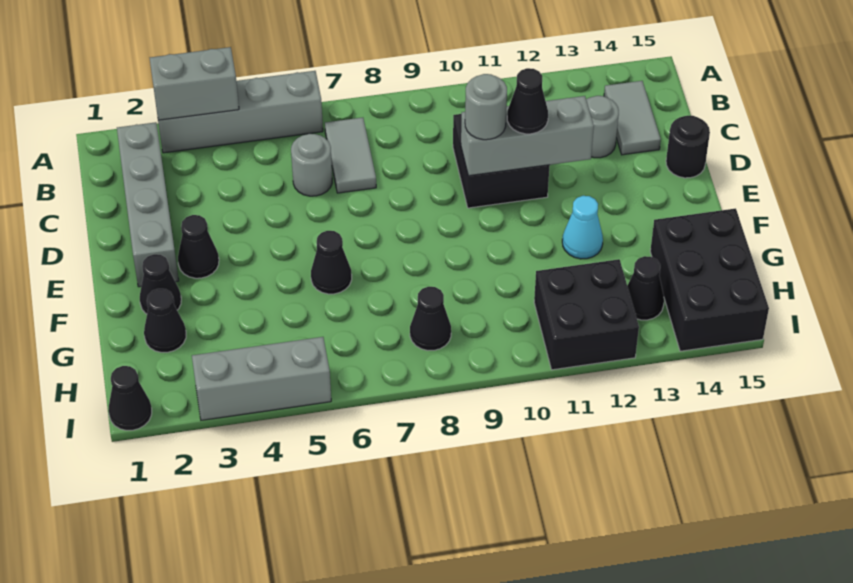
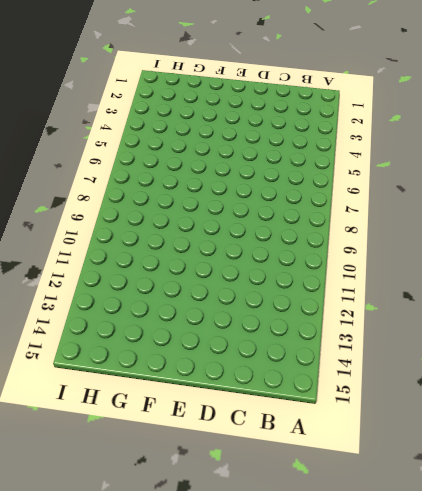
none -> grey brick A3:A6 level 1
none -> grey brick B2:E2 level 1
none -> grey tile B7:C7 level 1

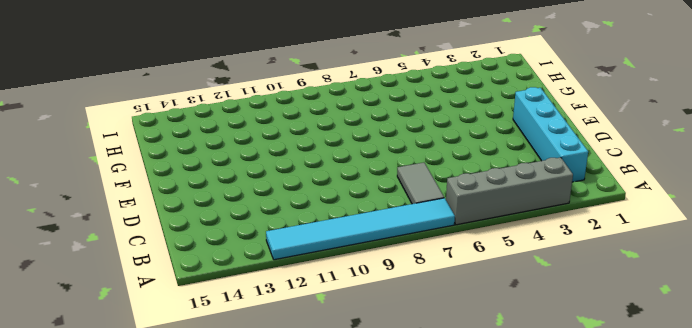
cyan tile A7:A12 level 1 -> none
cyan brick B2:E2 level 1 -> grey brick B2:E2 level 1
none -> grey tile B14:C14 level 1
none -> grey round brick C6 level 1
none -> black brick C10:D11 level 1

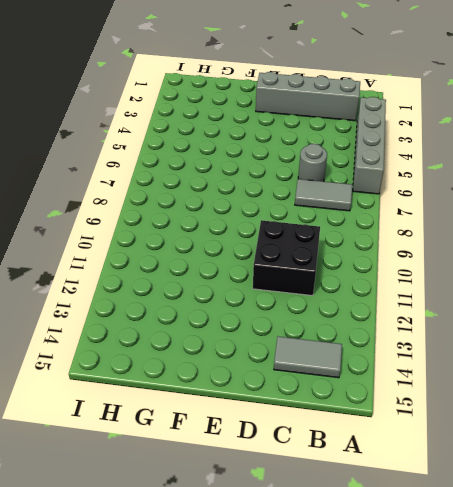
none -> grey round brick C13 level 1
none -> black round brick D15 level 1
none -> black cone E3 level 1

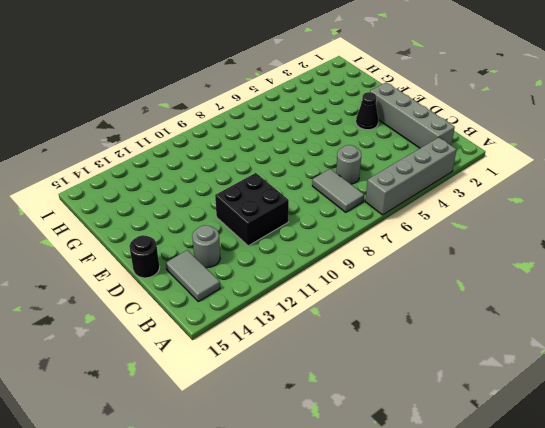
none -> black cone F2 level 1
none -> black cone F6 level 1
none -> cyan cone F12 level 1

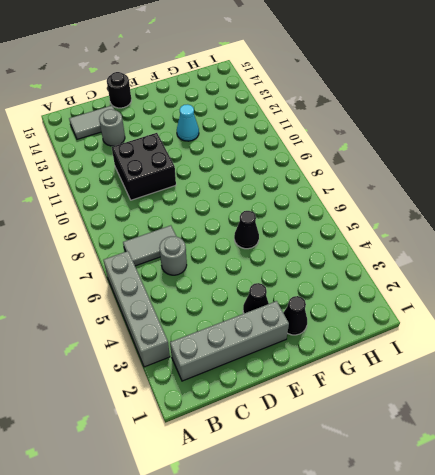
none -> black cone G2 level 1
none -> black brick G14:I15 level 1
none -> black cone H8 level 1

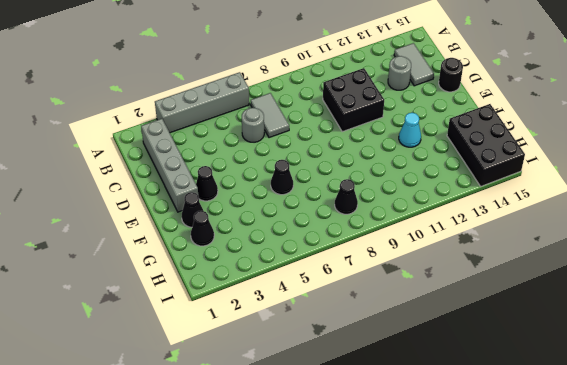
none -> black brick H11:I12 level 1
none -> black cone H13 level 1
none -> black cone I1 level 1

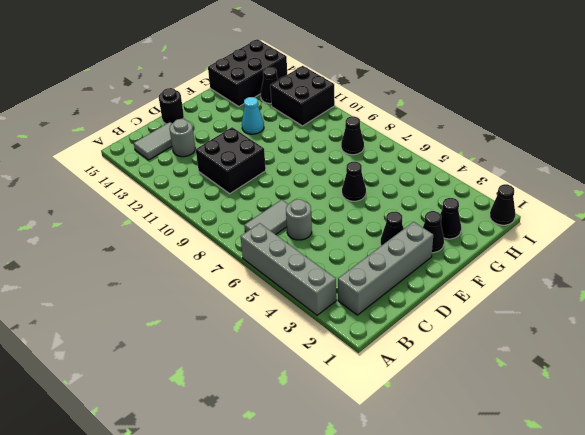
none -> grey brick I3:I5 level 1
none -> grey brick A3:A4 level 2
none -> grey brick D10:D12 level 2

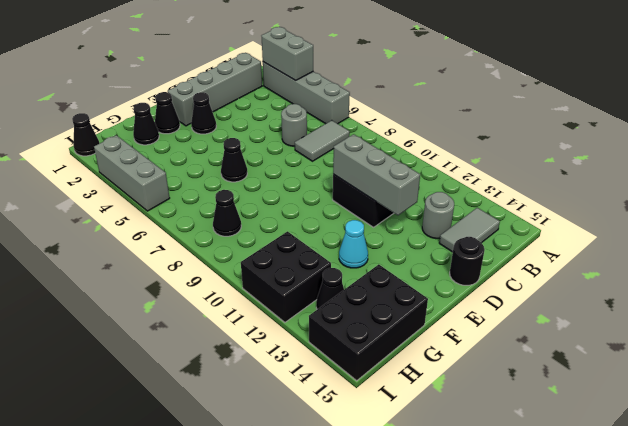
none -> grey round brick D10 level 3
none -> black cone D11 level 3

